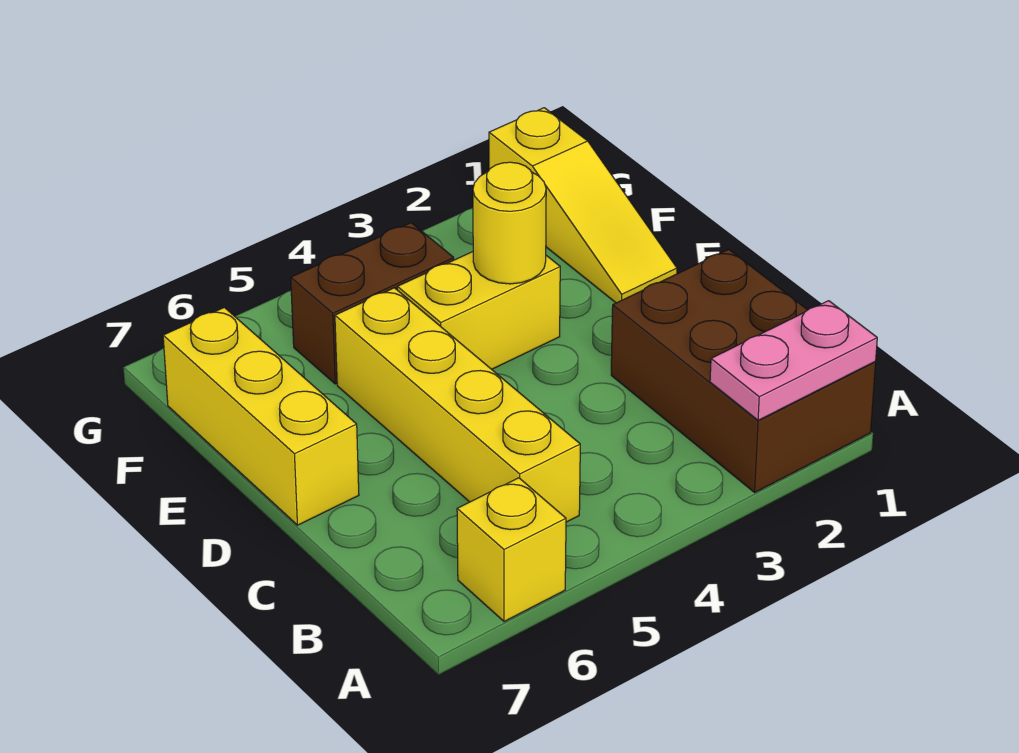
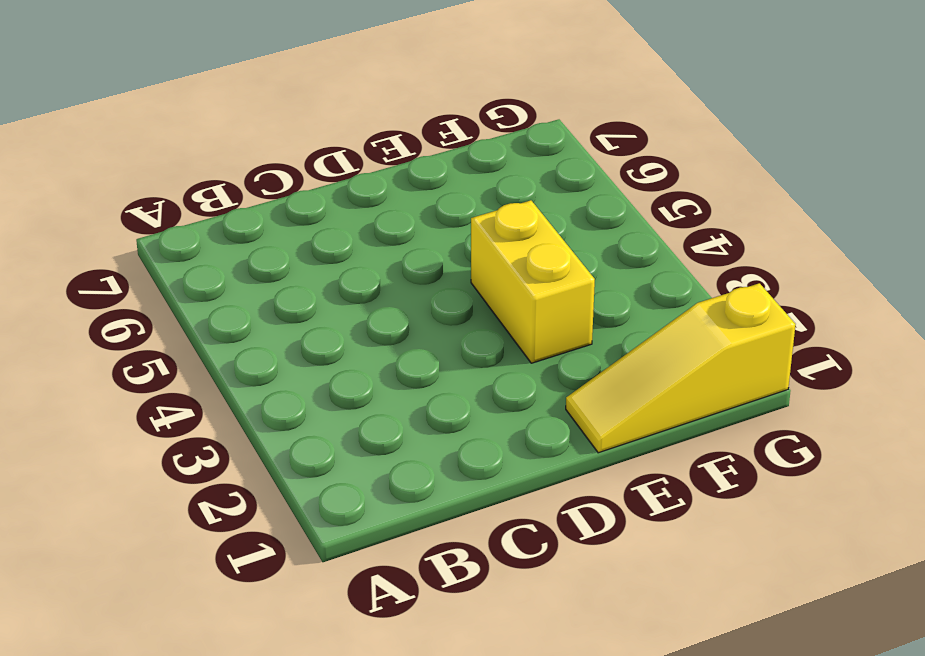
none -> brown brick A1:C2 level 1
none -> yellow brick A6 level 1

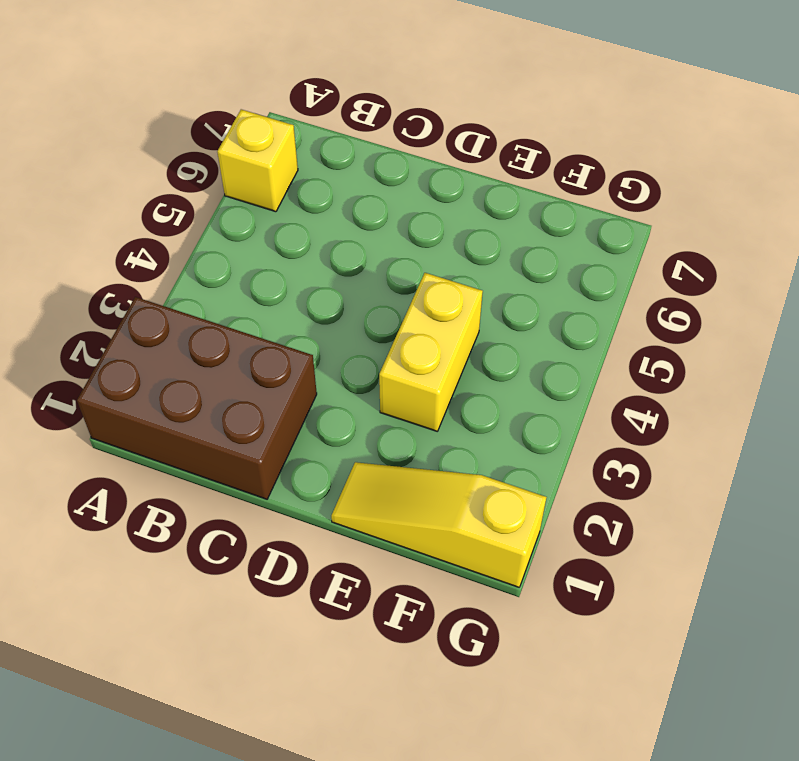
none -> yellow brick B5:E5 level 1
none -> yellow brick D7:F7 level 1

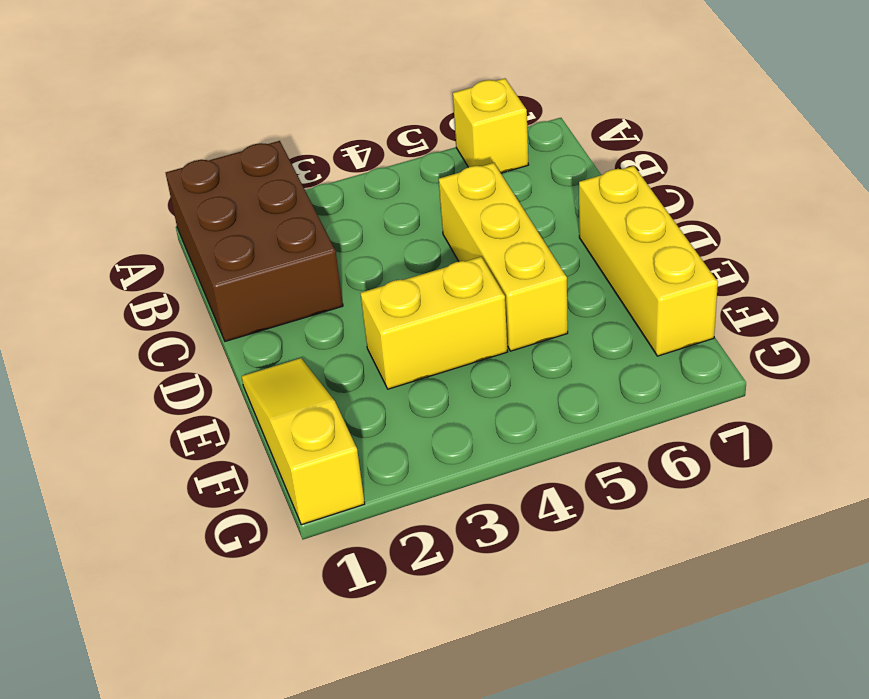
yellow brick C5:E5 level 1 -> yellow brick B5:E5 level 1
none -> brown brick F4:F5 level 1
none -> pink plate A1:A2 level 2

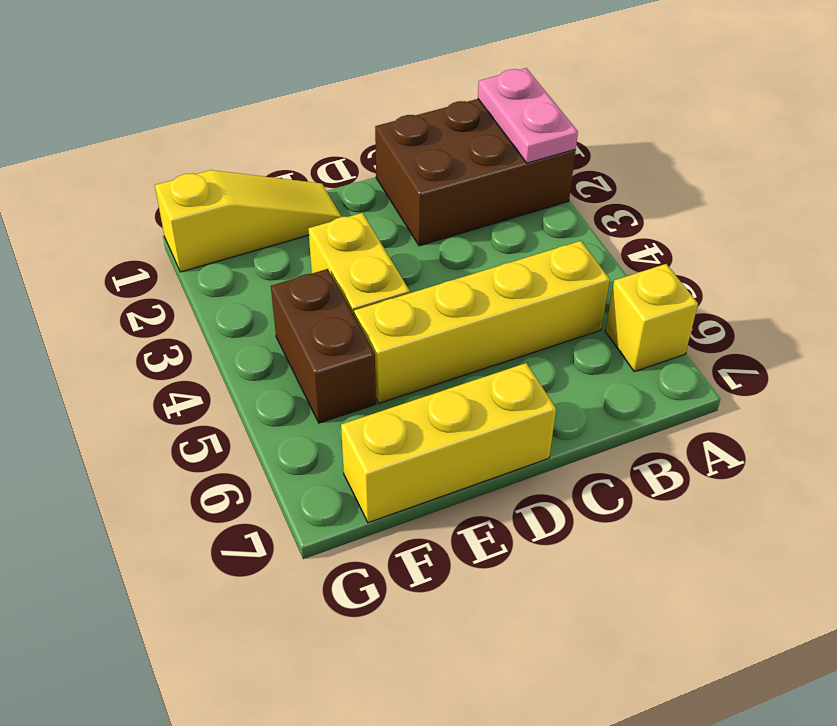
none -> yellow round brick E3 level 2

